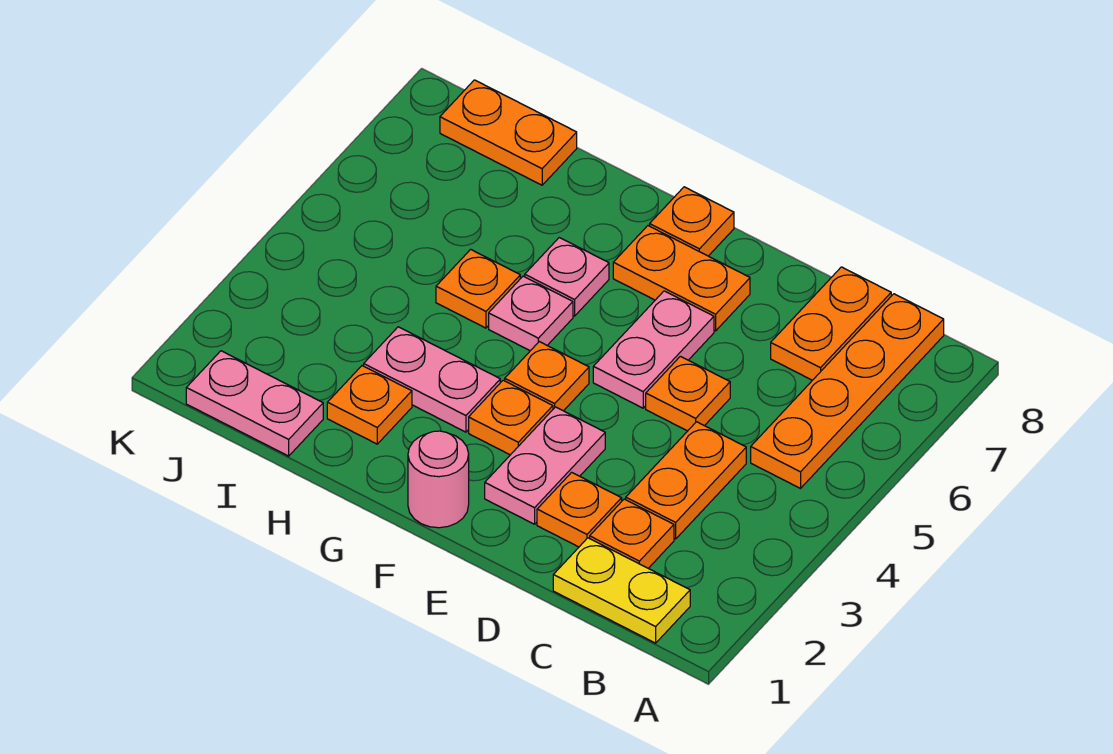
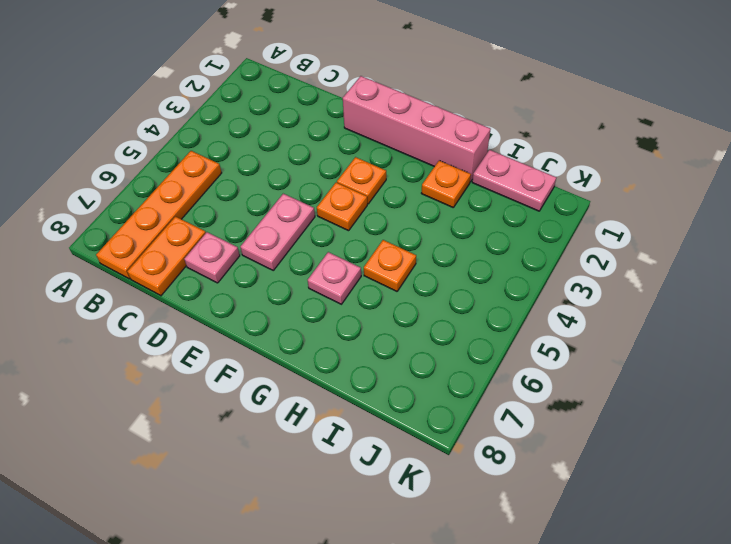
pink plate D7 level 1 -> pink plate G5 level 1
pink brick E1:H1 level 1 -> pink round brick F1 level 1
none -> yellow plate B1:C1 level 1
none -> orange plate C2 level 1
none -> orange plate C3:C4 level 1

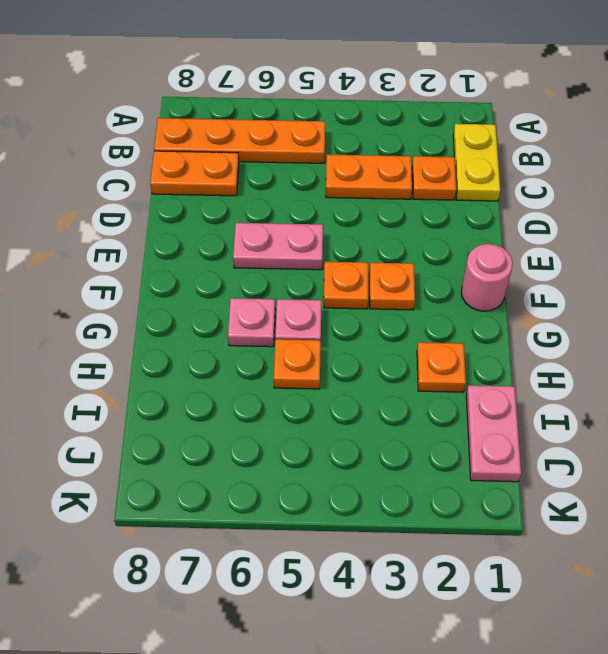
none -> orange plate D2 level 1
none -> orange plate D5 level 1
none -> pink plate E2:E3 level 1

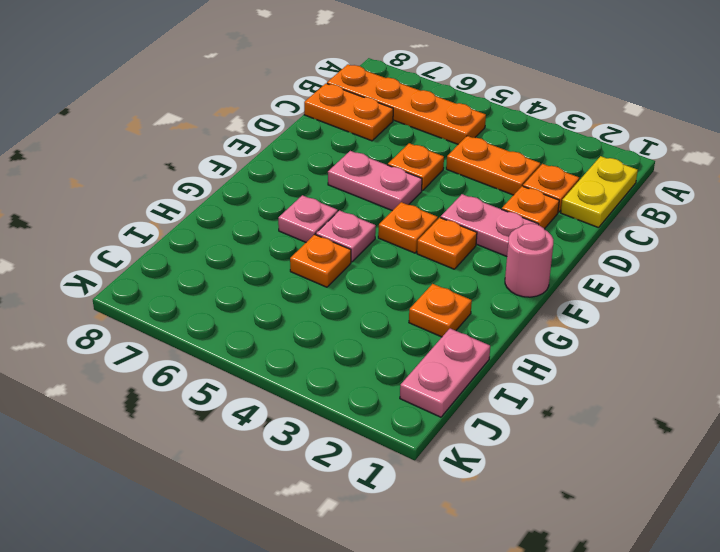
none -> orange plate E7:F7 level 1
none -> orange plate F8 level 1
none -> pink plate G3:H3 level 1

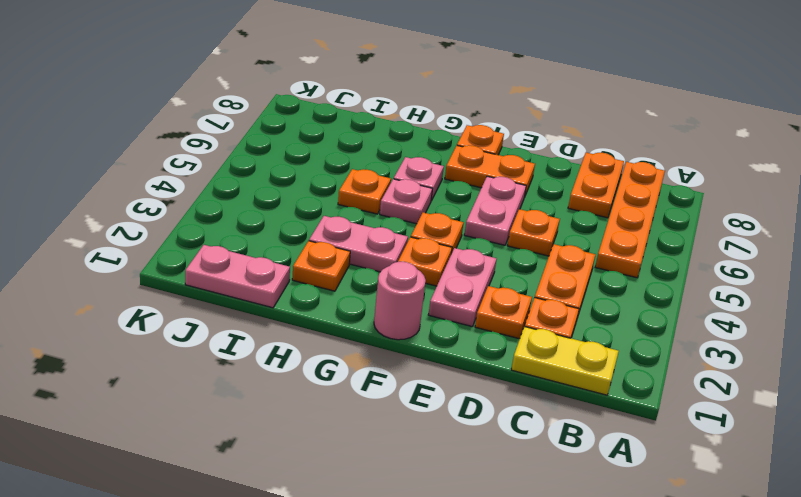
none -> orange plate I8:J8 level 1

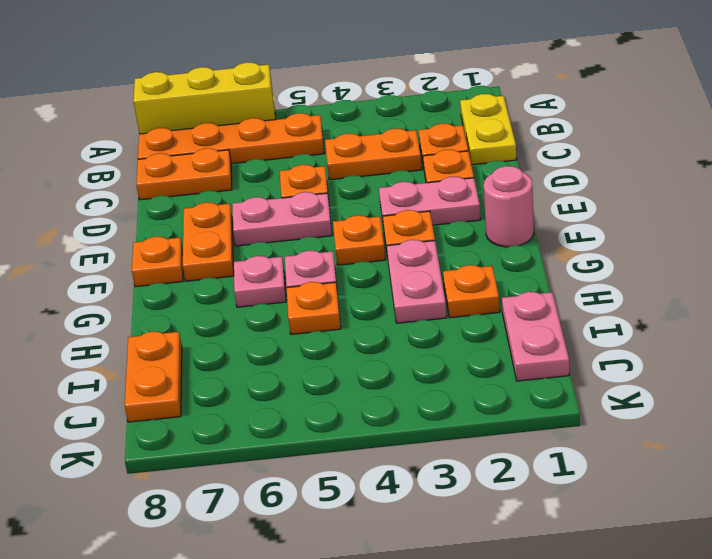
yellow brick A6:A8 level 1 -> none

